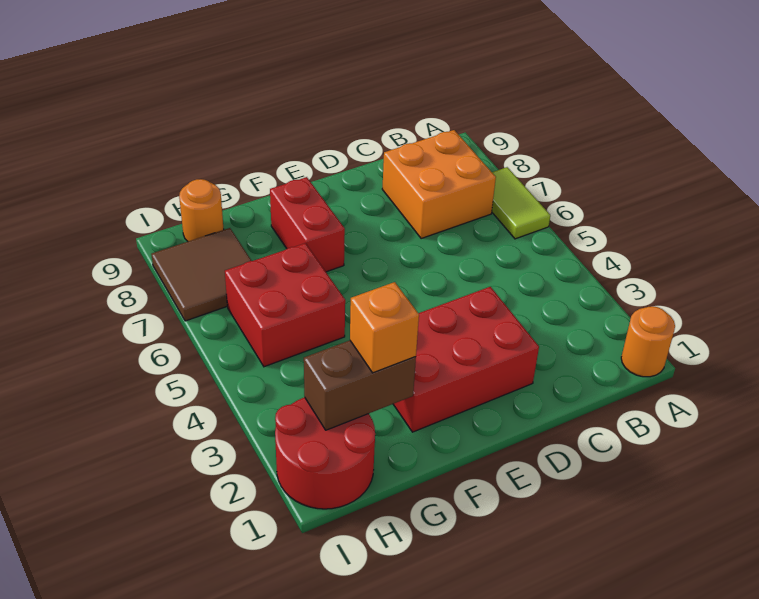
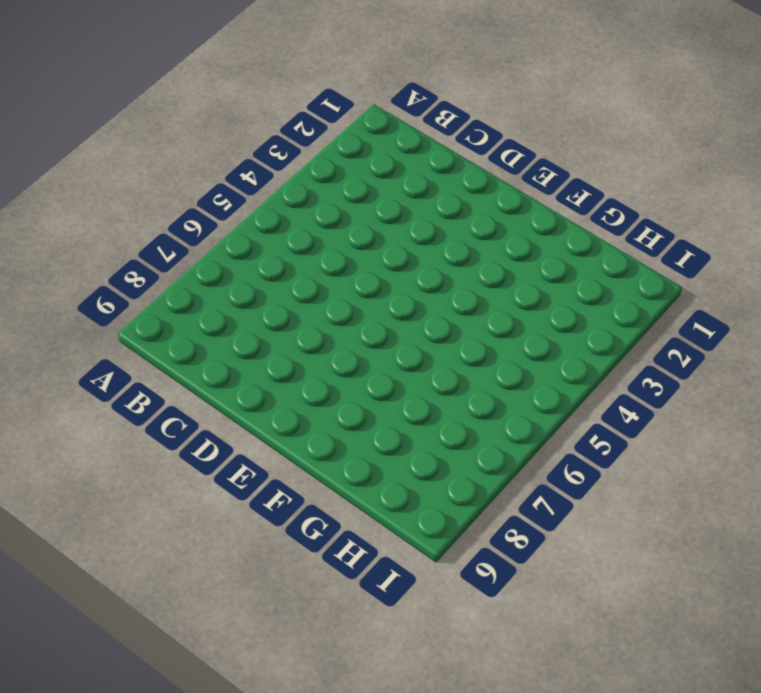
none -> orange round brick A1 level 1
none -> lime tile A6:A7 level 1

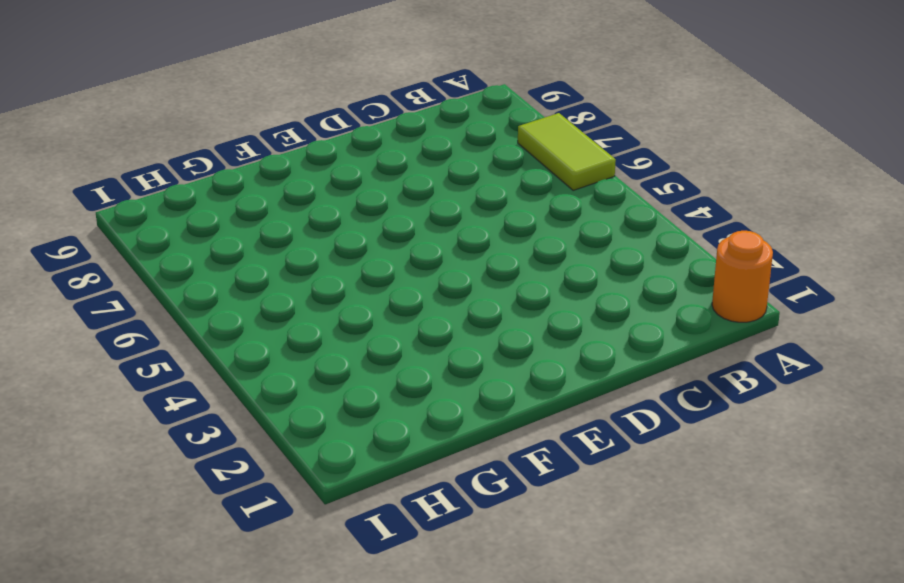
none -> orange brick B7:C8 level 1
none -> red brick D2:F3 level 1

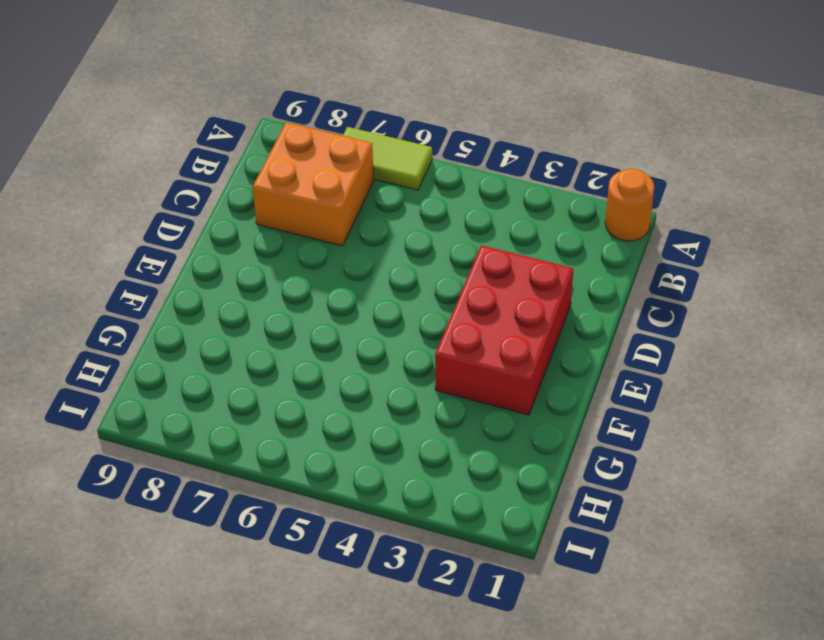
none -> red brick F7:F8 level 1
none -> red brick G5:H6 level 1

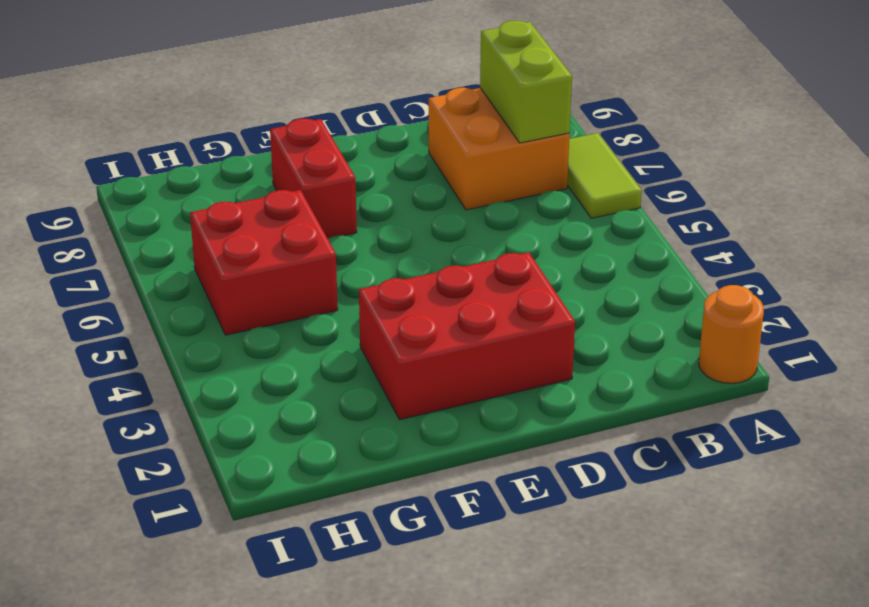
lime brick B7:B8 level 2 -> none
none -> red round brick H1:I2 level 1
none -> brown tile H7:I8 level 1

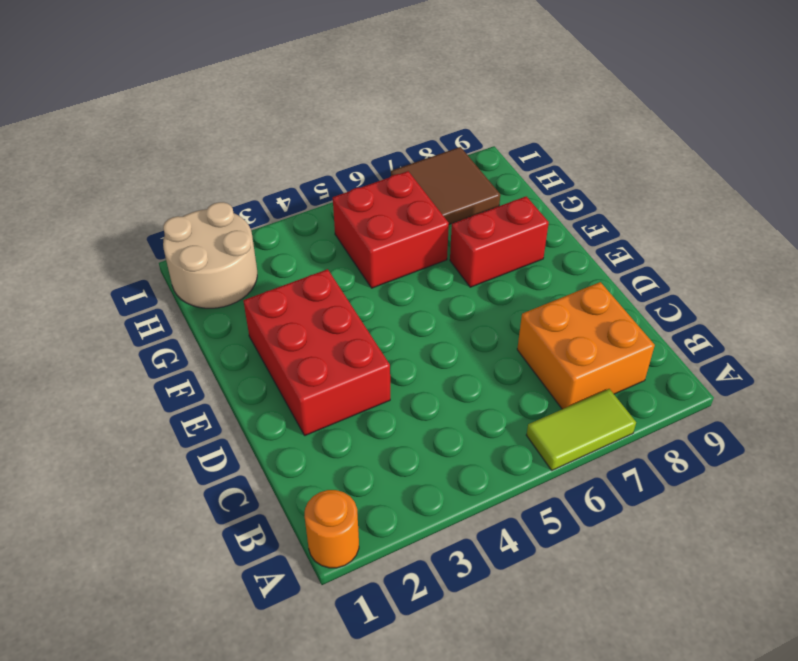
tan round brick H1:I2 level 1 -> red round brick H1:I2 level 1
none -> orange round brick H9 level 1
none -> brown brick G2:H2 level 2

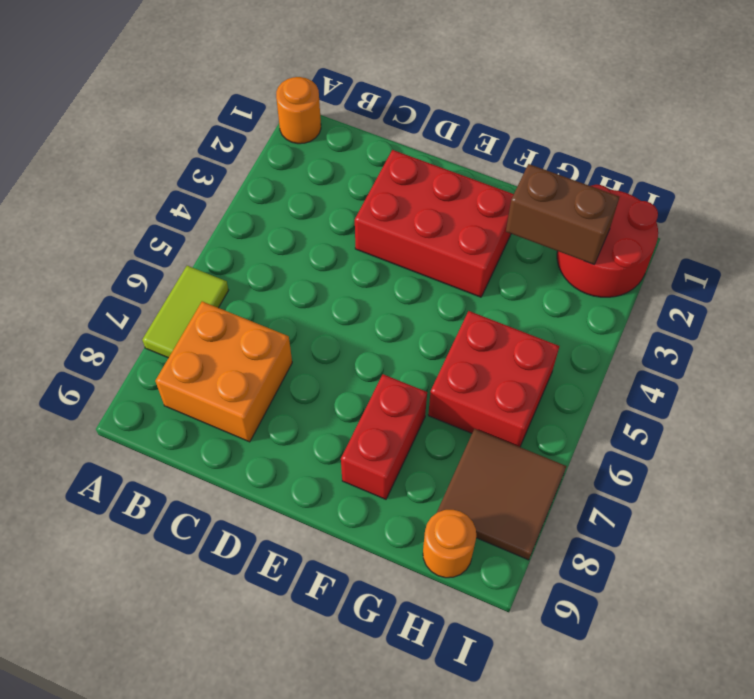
none -> orange brick G2 level 3

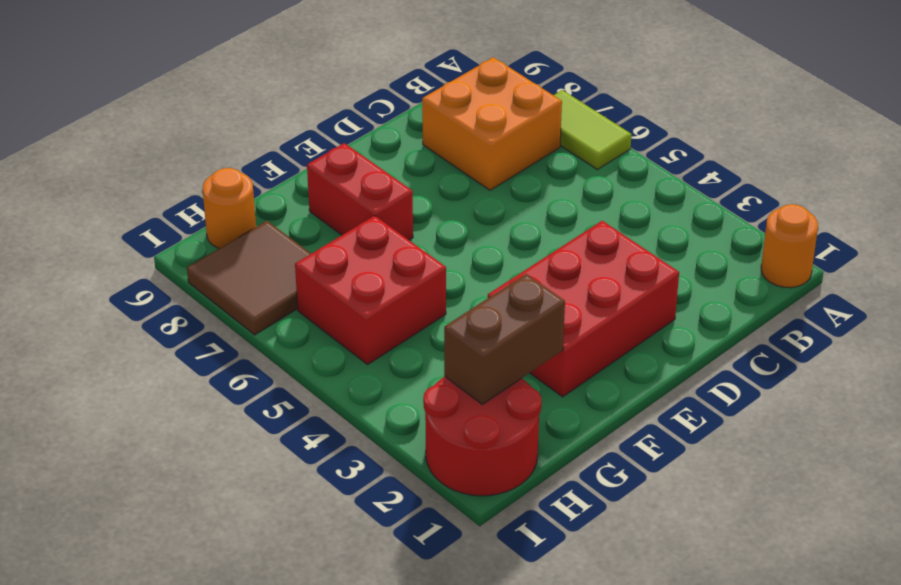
none -> orange brick G2 level 3

